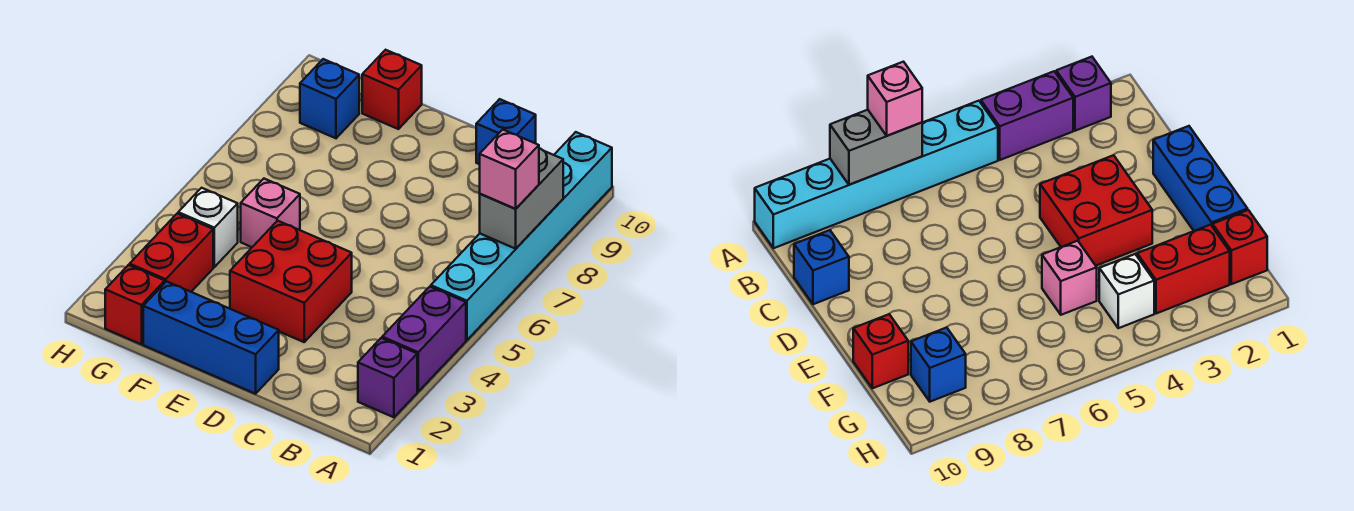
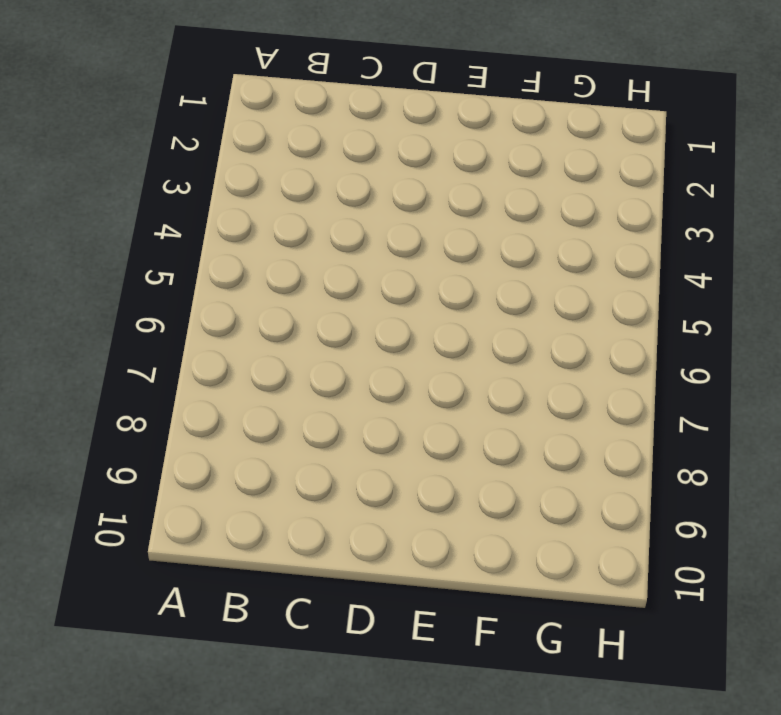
none -> purple brick A2 level 1
none -> purple brick A3:A4 level 1
none -> cyan brick A5:A10 level 1

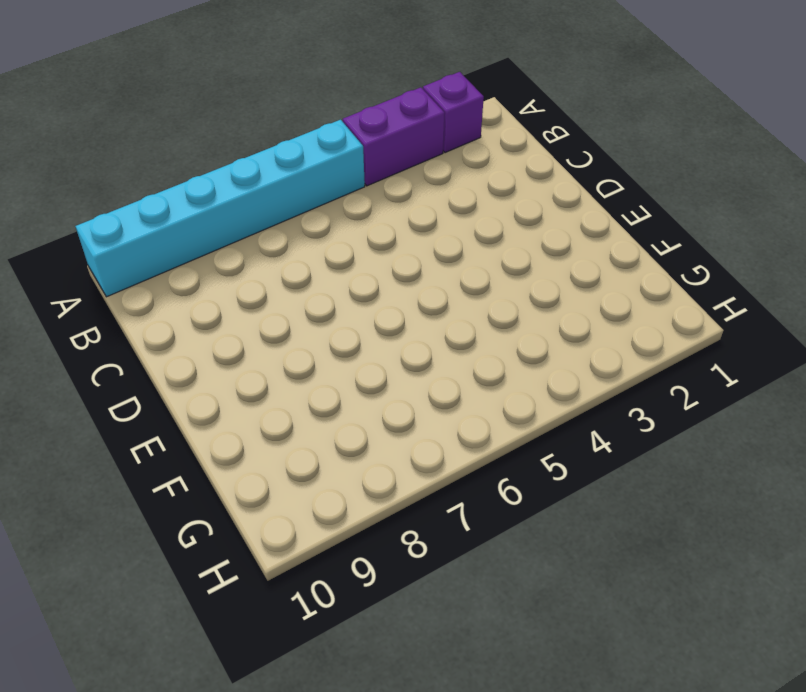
none -> blue brick C10 level 1
none -> blue brick D1:F1 level 1
none -> red brick D3:E4 level 1

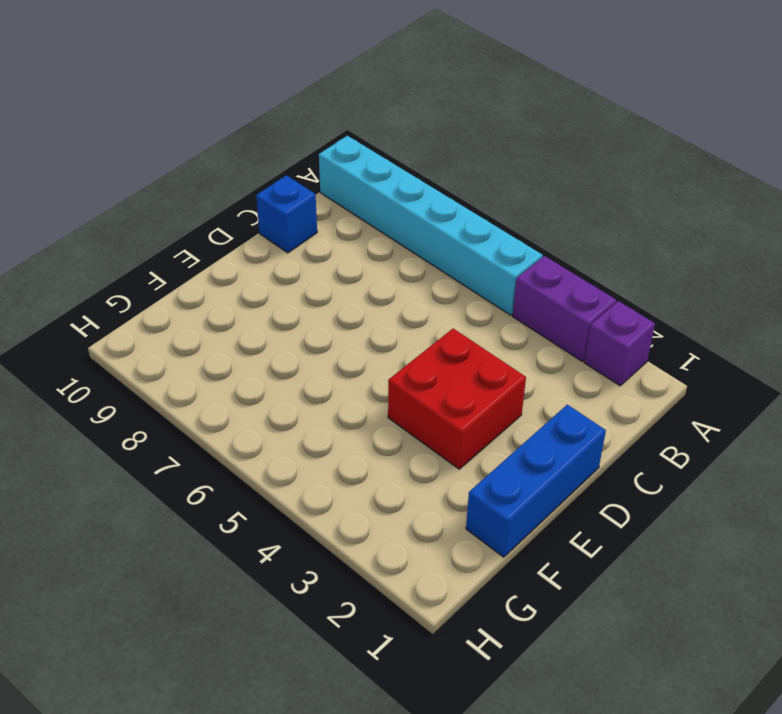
none -> pink brick F5 level 1
none -> red brick F10 level 1
none -> red brick G1 level 1

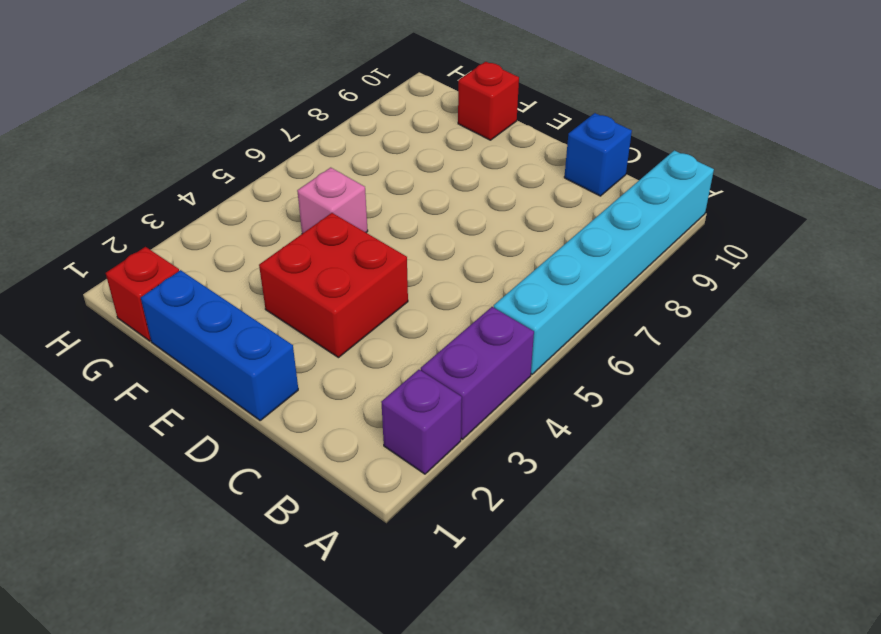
none -> red brick G2:G3 level 1
none -> white brick G4 level 1
none -> blue brick G9 level 1

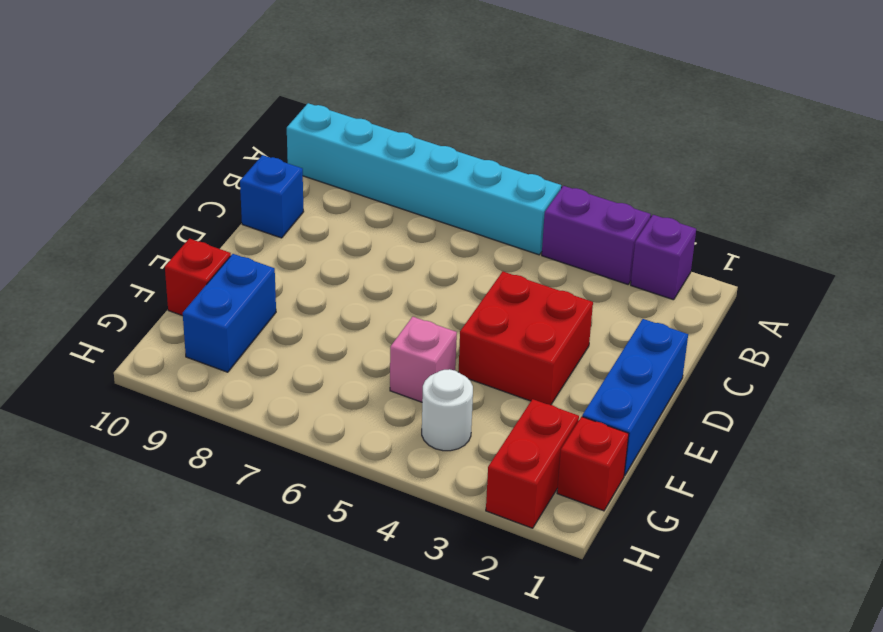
blue brick F9:G9 level 1 -> blue brick G9 level 1
red brick G2:H2 level 1 -> red brick G2:G3 level 1
white round brick G4 level 1 -> white brick G4 level 1
none -> grey brick A7:A8 level 2
none -> pink brick A7 level 3

